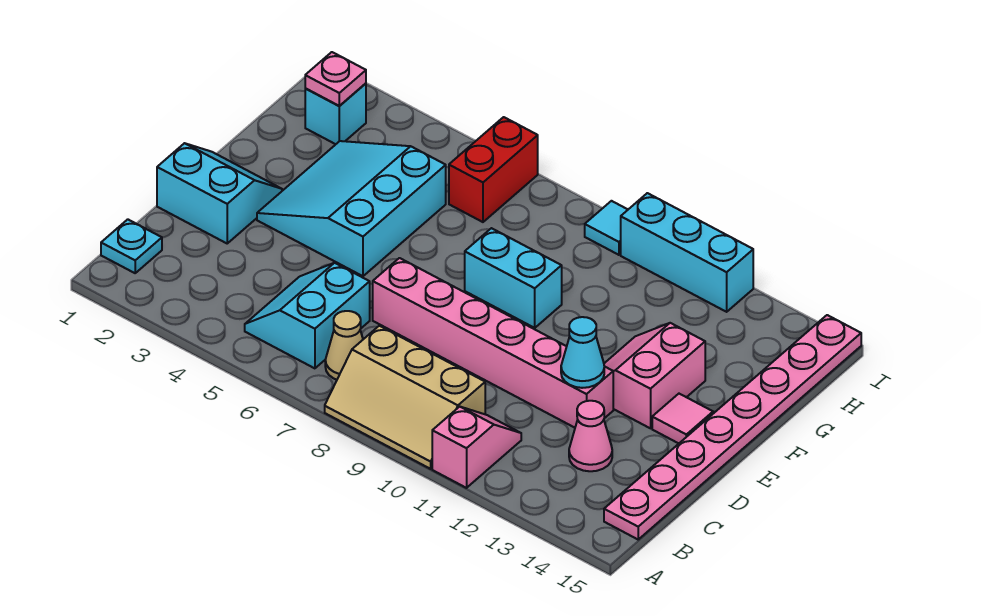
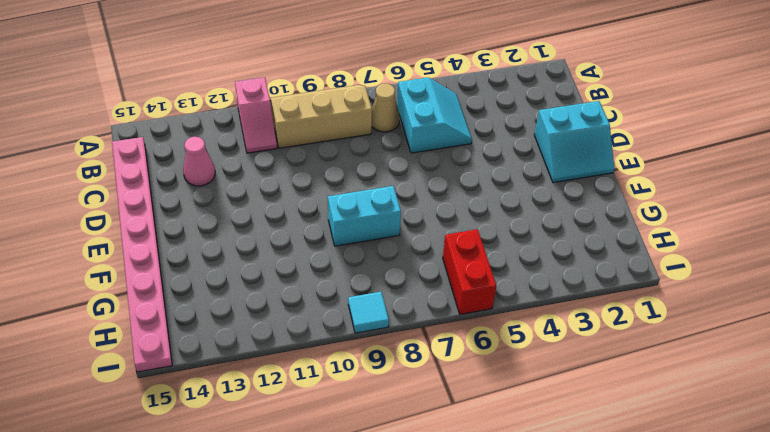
none -> cyan plate B1 level 1
none -> pink brick D7:D12 level 1
none -> cyan slope E3:G5 level 1 top 5

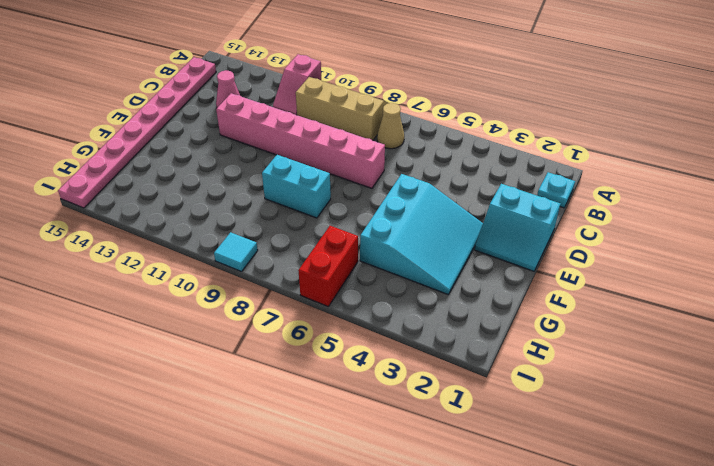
none -> cyan slope B5:C6 level 1 top 6
none -> pink slope E12:F13 level 1 top 13
none -> pink tile E14 level 1

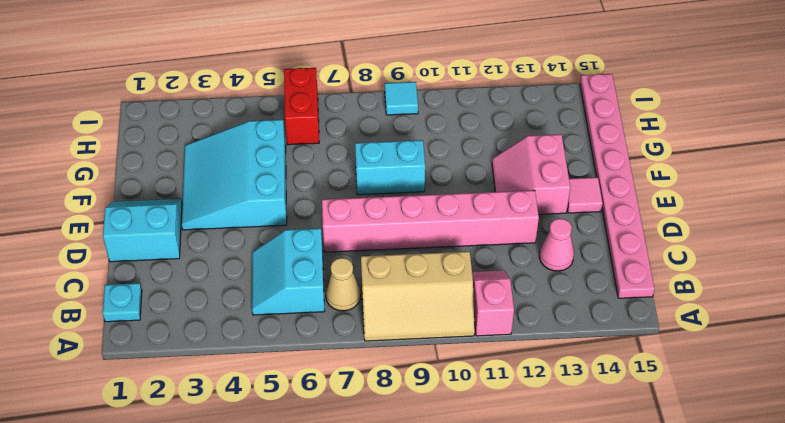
none -> cyan brick H2 level 1
none -> cyan brick I10:I12 level 1
none -> cyan cone D12 level 2

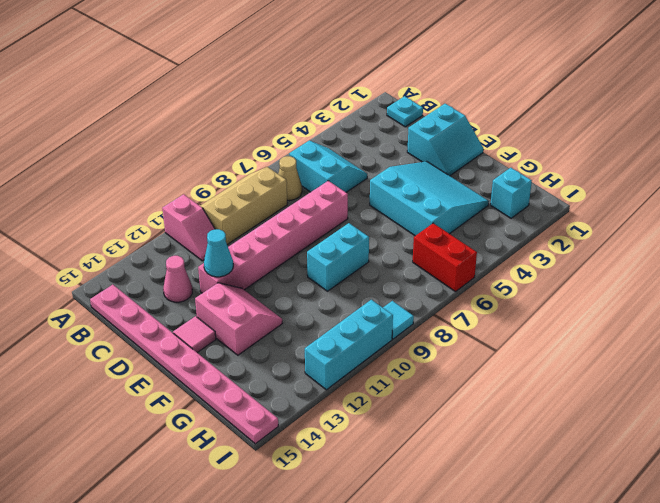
none -> pink plate H2 level 2

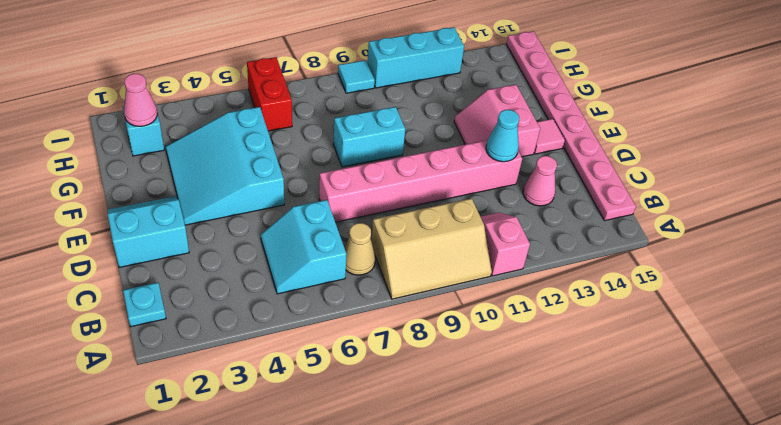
pink cone H2 level 2 -> pink plate H2 level 2

